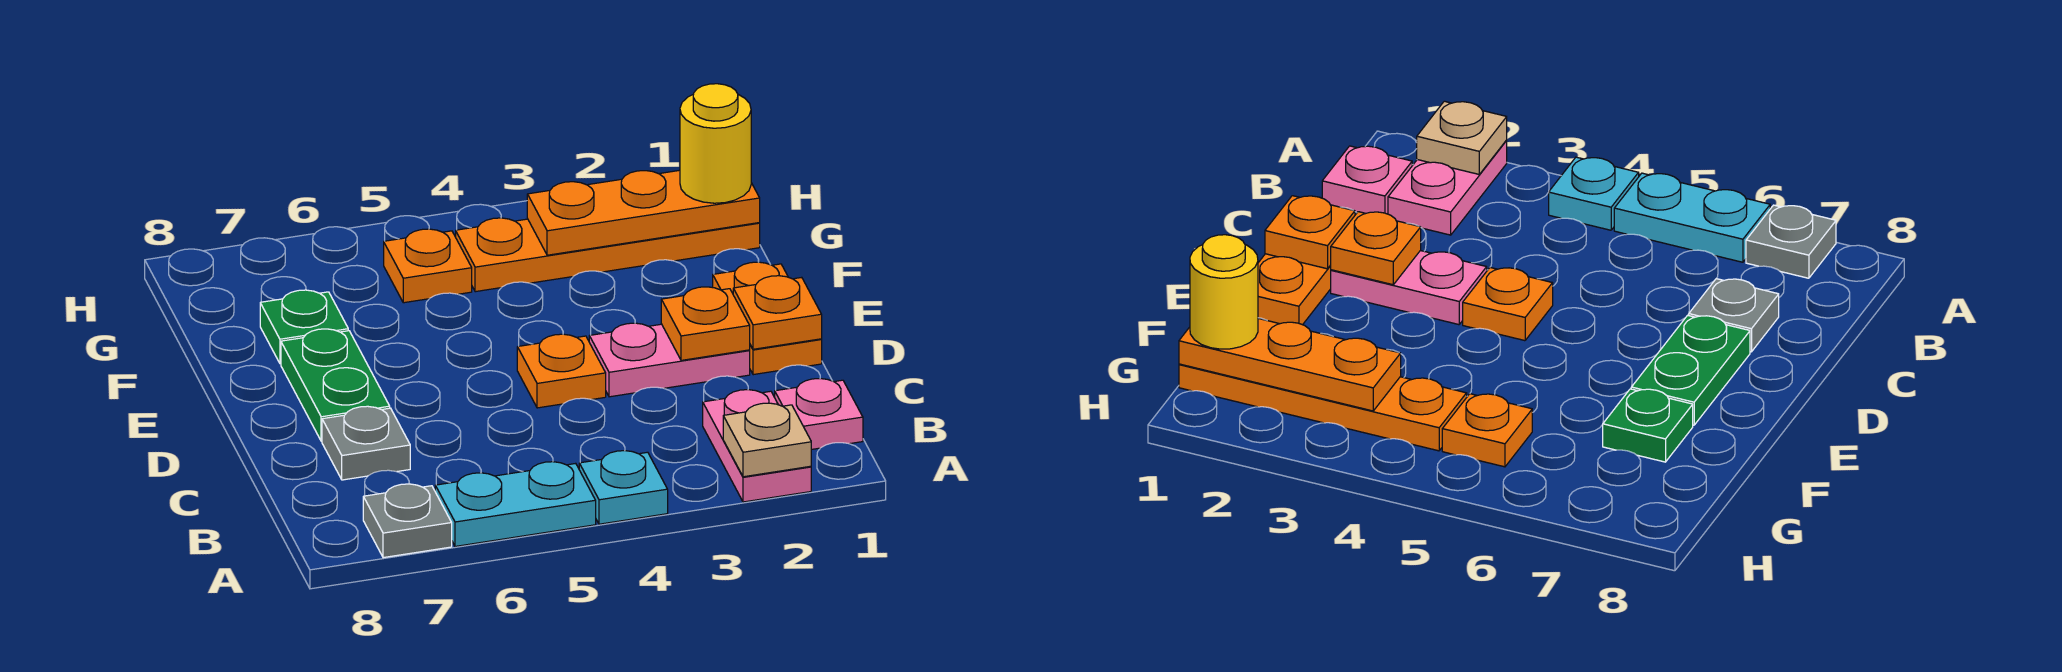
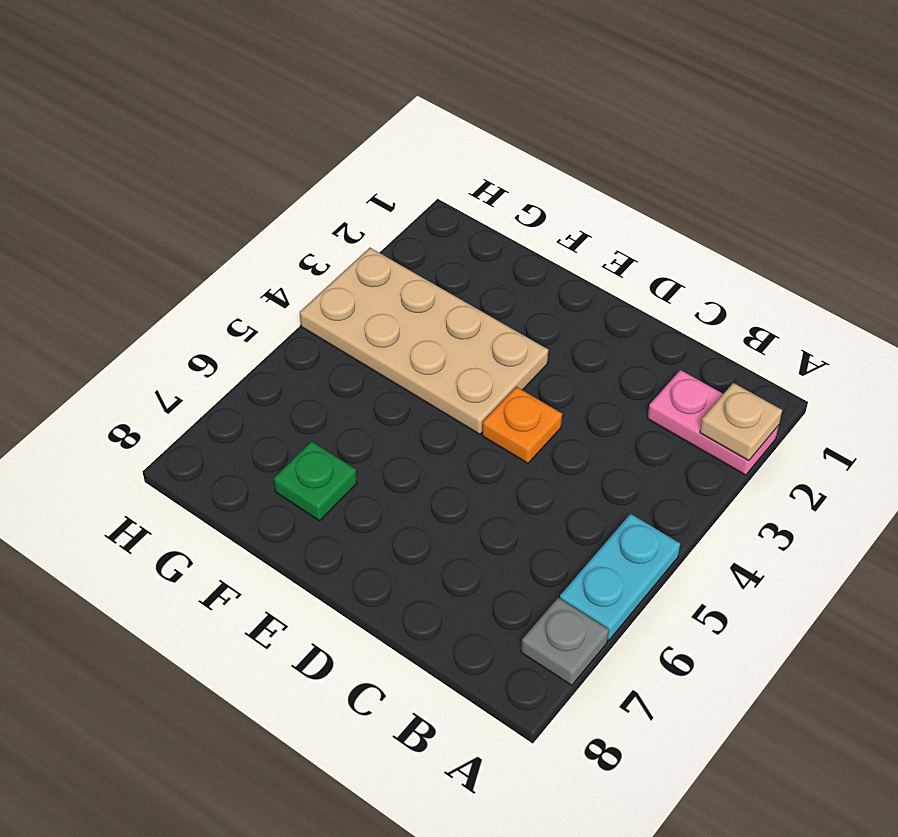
tan plate E3:H4 level 1 -> orange plate G1:G4 level 1
none -> cyan plate A4 level 1
none -> pink plate B1 level 1
none -> grey plate C7 level 1

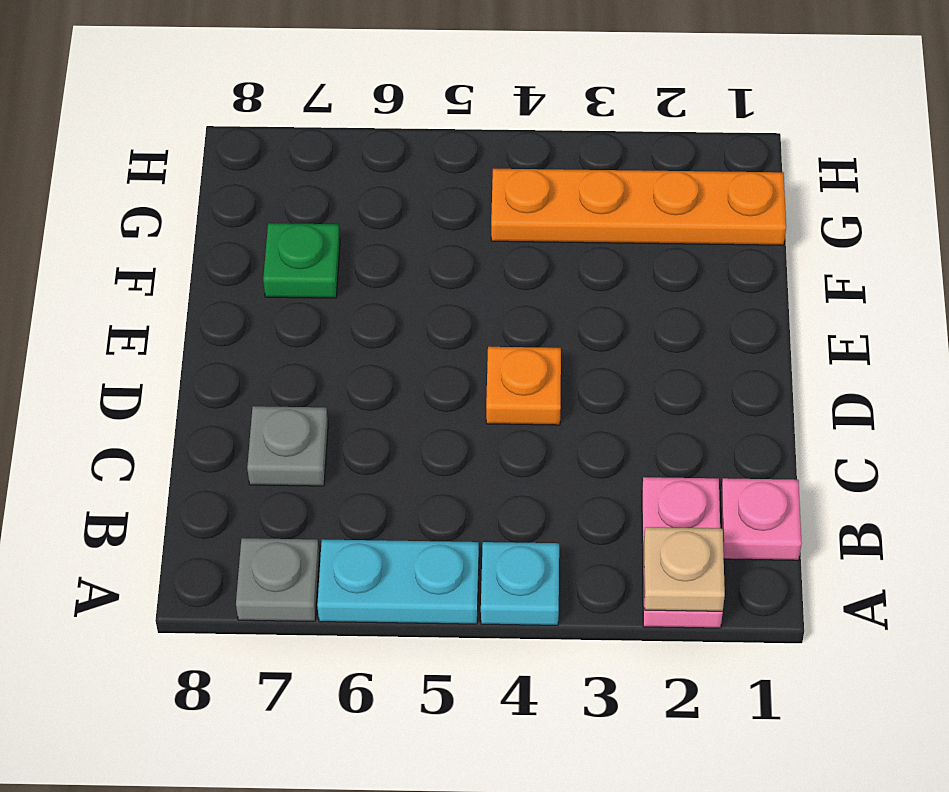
none -> orange plate D1:E1 level 1
none -> pink plate D2:D3 level 1
none -> green plate D7:E7 level 1

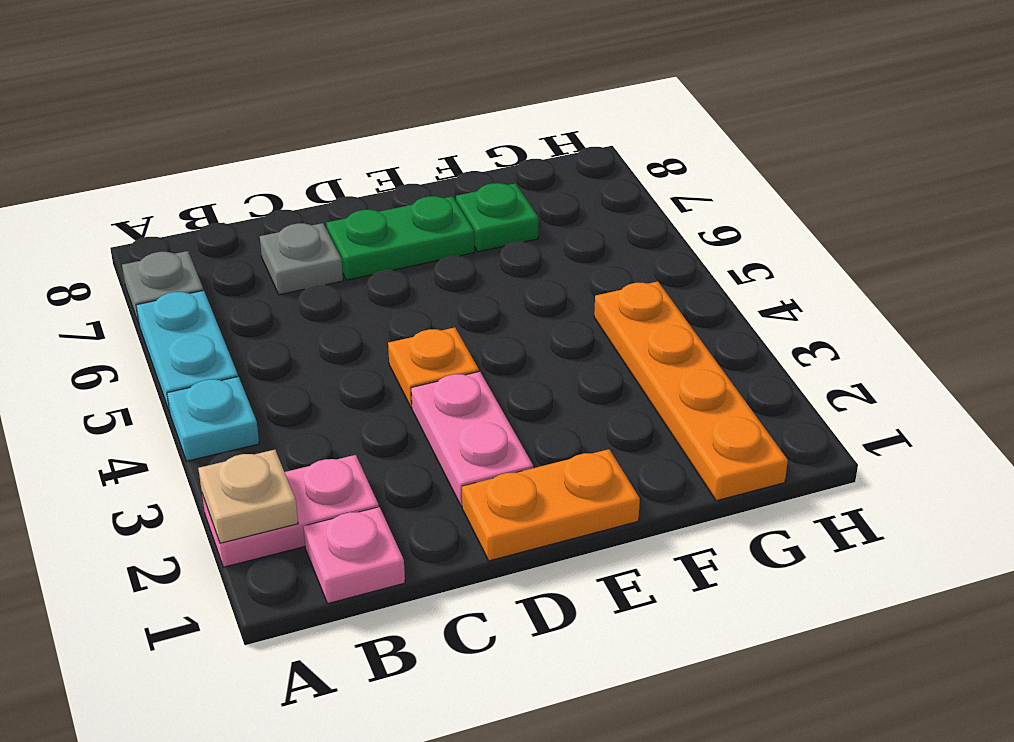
none -> orange plate G5 level 1
none -> orange plate D1 level 2
none -> orange plate D2 level 2

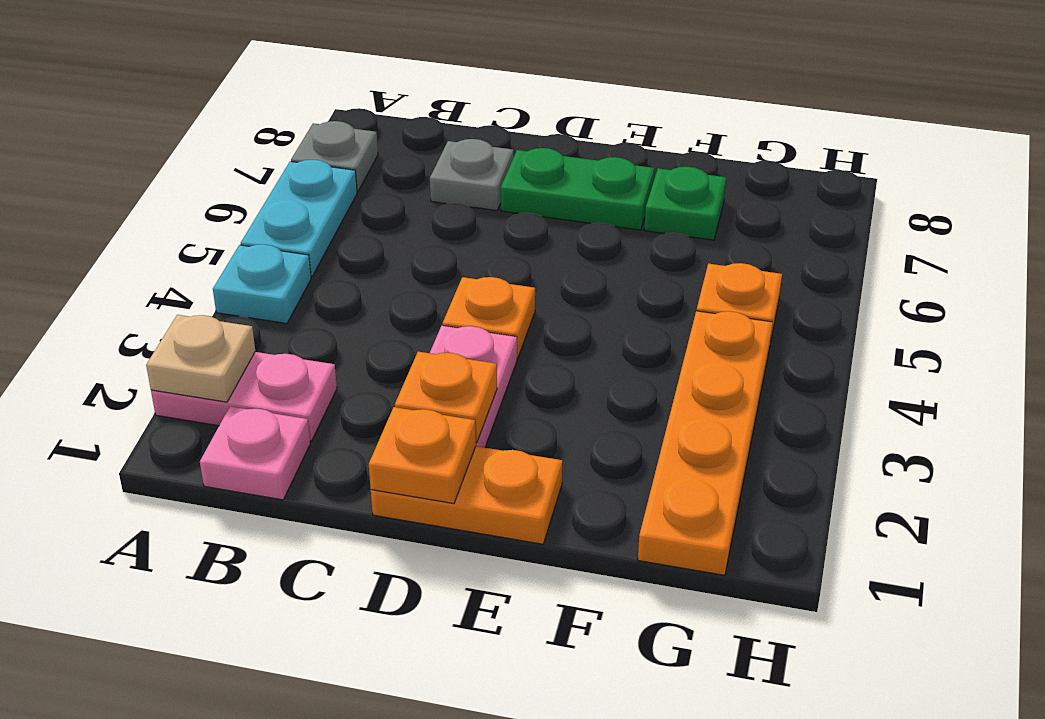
none -> orange plate G1:G3 level 2
none -> yellow round brick G1 level 3

